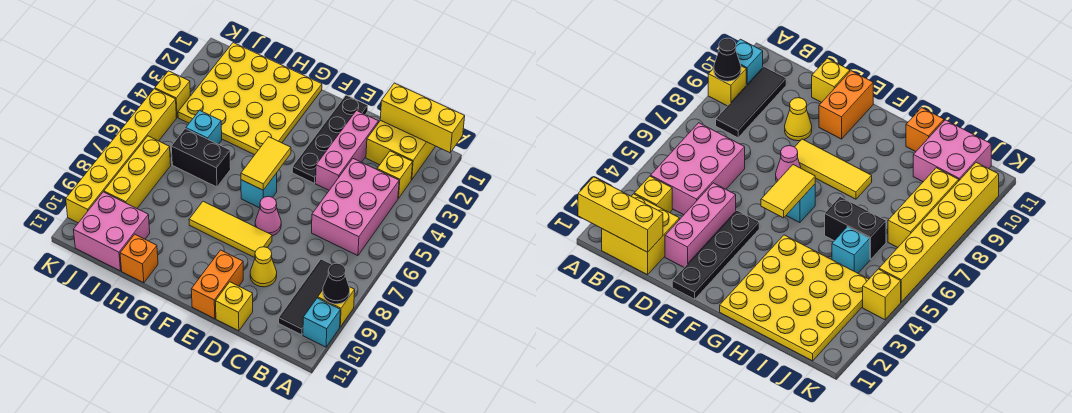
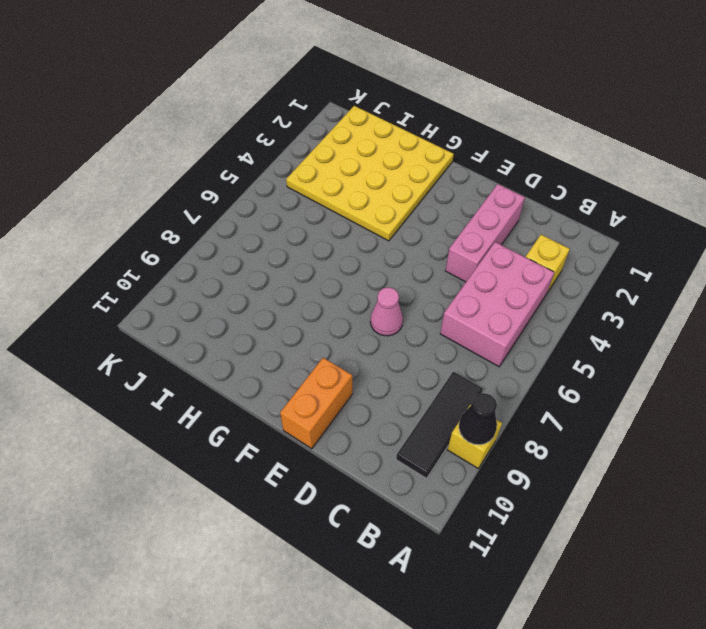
none -> cyan brick A10 level 1
none -> yellow brick B1:C2 level 1
none -> yellow cone D9 level 1

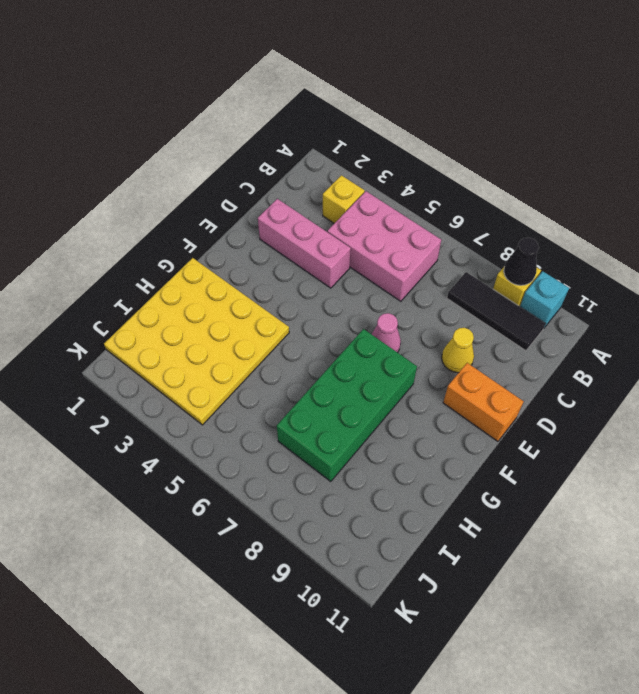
green brick F7:I8 level 1 -> yellow tile E8:G8 level 1
none -> yellow brick B1:C2 level 1
none -> yellow brick D11 level 1
none -> black plate E1:E4 level 1

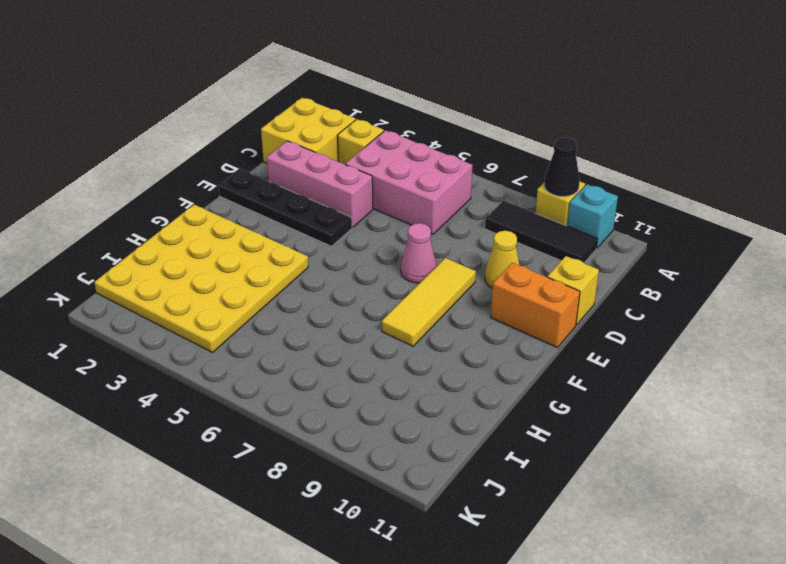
none -> cyan brick F6 level 1
none -> black brick H6:I6 level 1
none -> orange brick H11 level 1

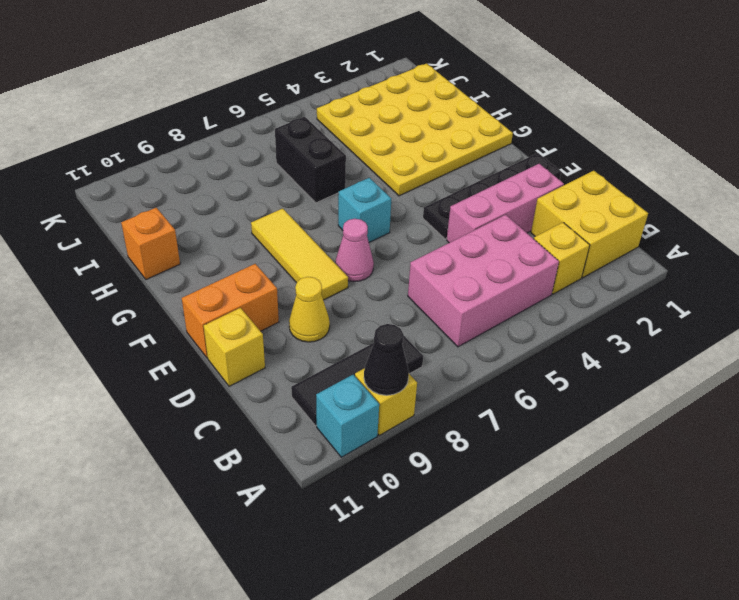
none -> cyan brick I5 level 1
none -> pink brick I10:J11 level 1
none -> yellow brick J7:J9 level 1

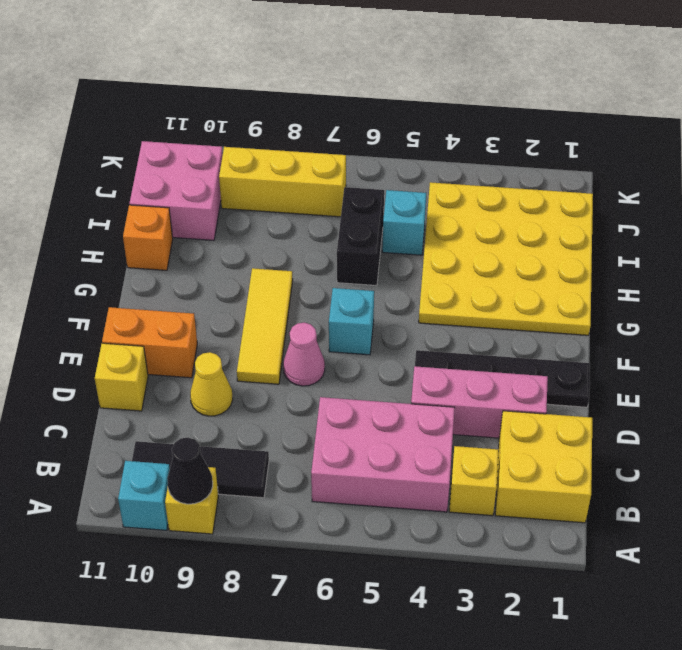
none -> yellow brick K4 level 1
none -> yellow brick K5:K10 level 1
none -> yellow brick A1:C1 level 2

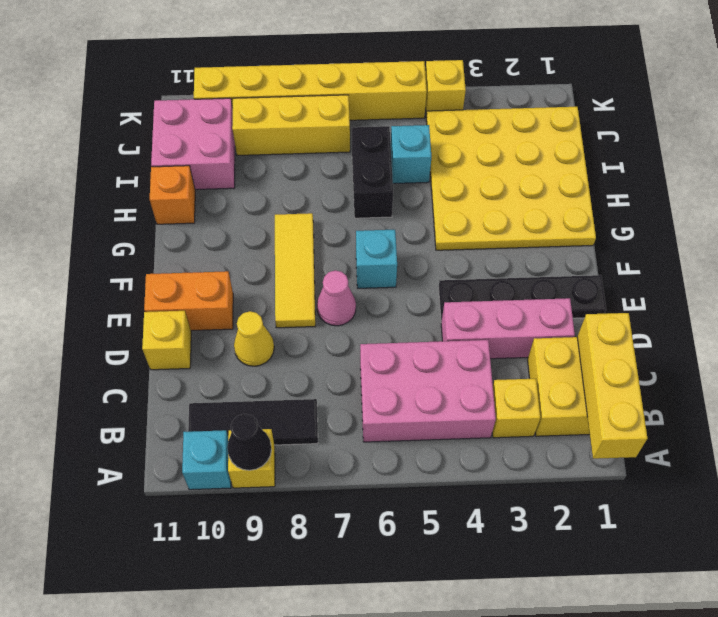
none -> yellow tile F5:F6 level 2

